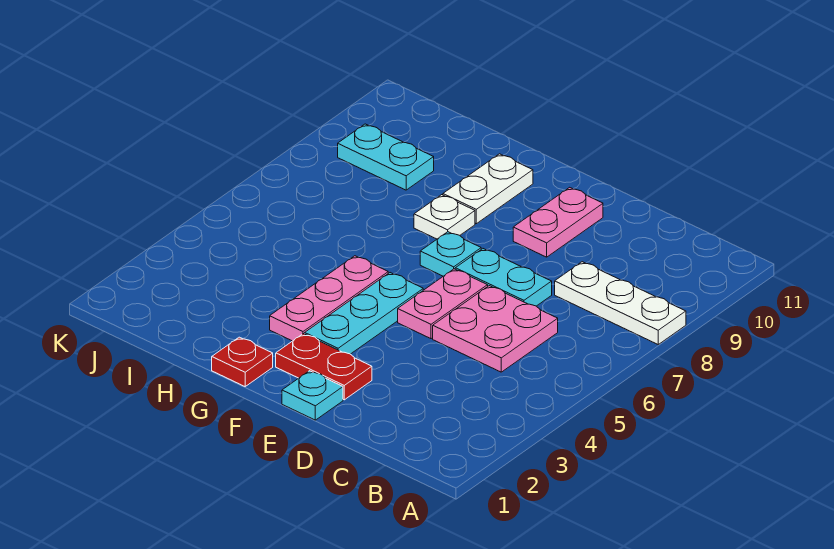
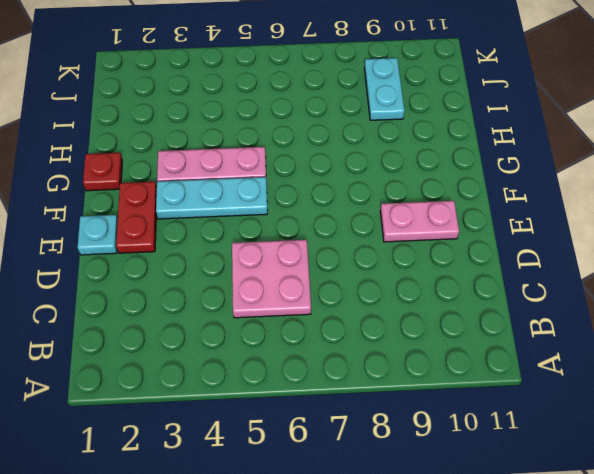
none -> white plate A8:C8 level 1
none -> cyan plate D7:E7 level 1
none -> pink plate E5:E6 level 1

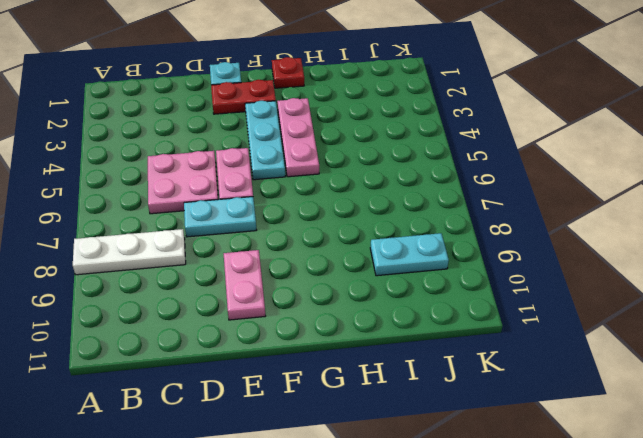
none -> cyan plate F7 level 1
none -> white plate G8 level 1
none -> white plate G9:G10 level 1

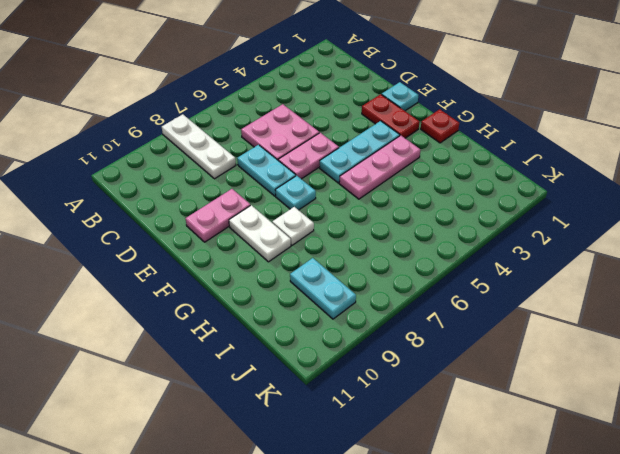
white plate F9:G9 level 1 -> white plate G9:G10 level 1

